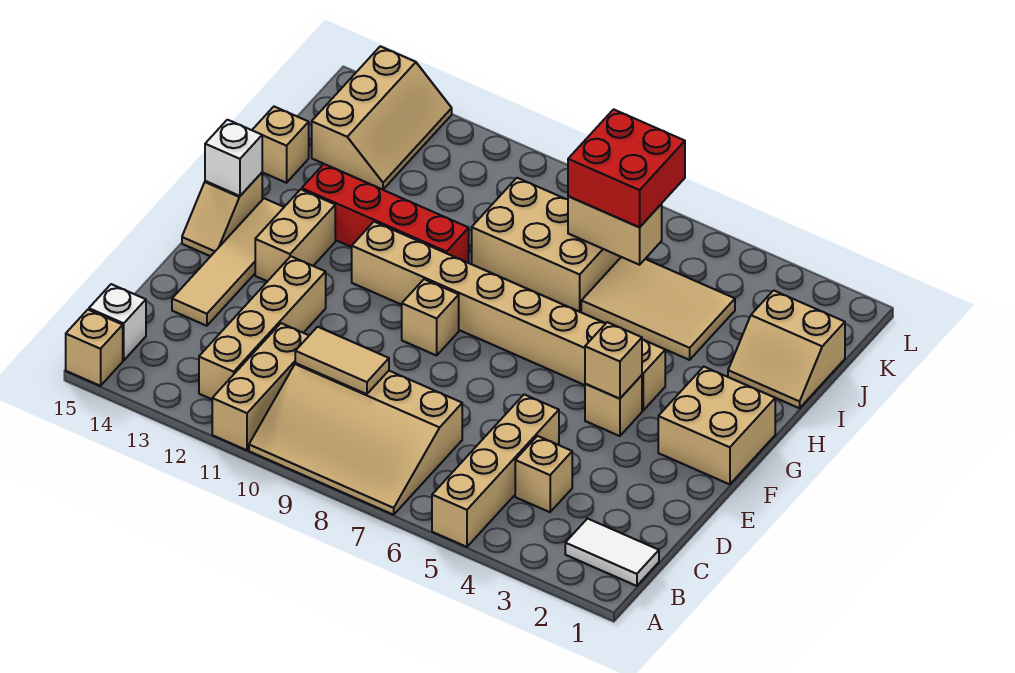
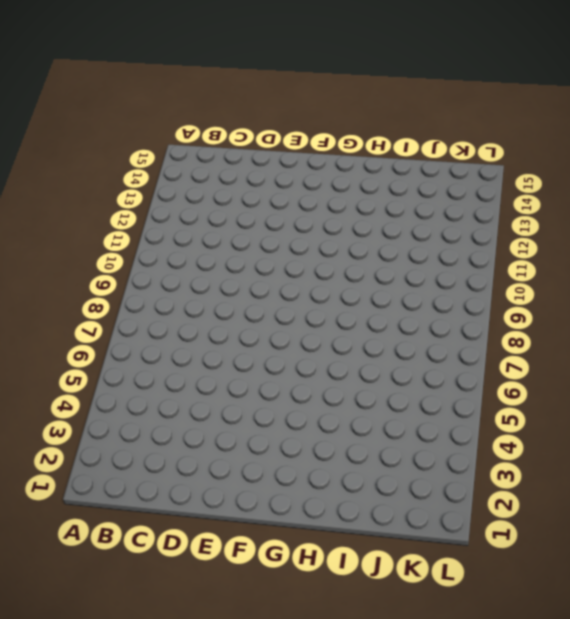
none -> tan brick A5:D5 level 1
none -> tan slope A7:C10 level 1 top C
none -> tan brick A11:C11 level 1

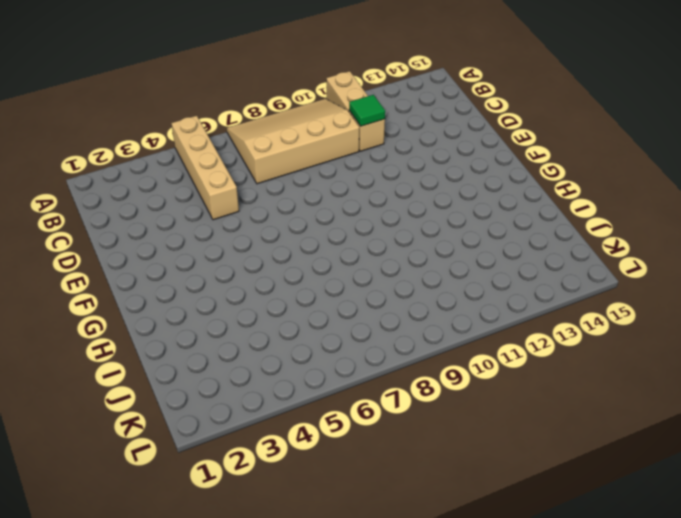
green tile C11 level 2 -> none
none -> tan brick A15 level 1
none -> white tile B1:B2 level 1
none -> tan brick B12:E12 level 1

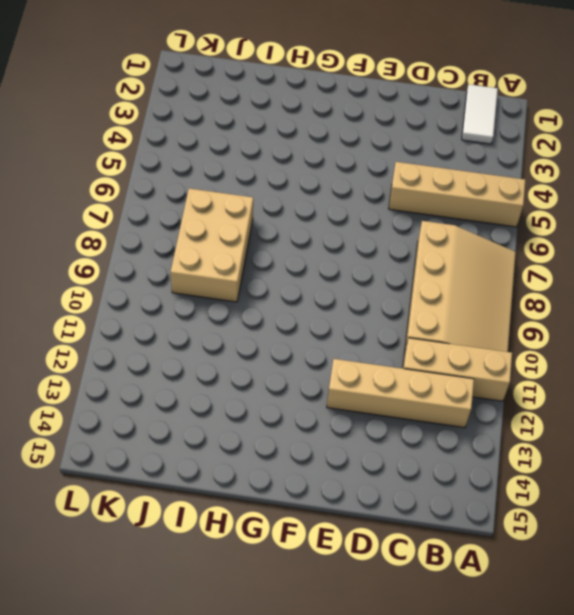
none -> tan brick A15 level 1
none -> white brick B15 level 1
none -> tan brick C4 level 1

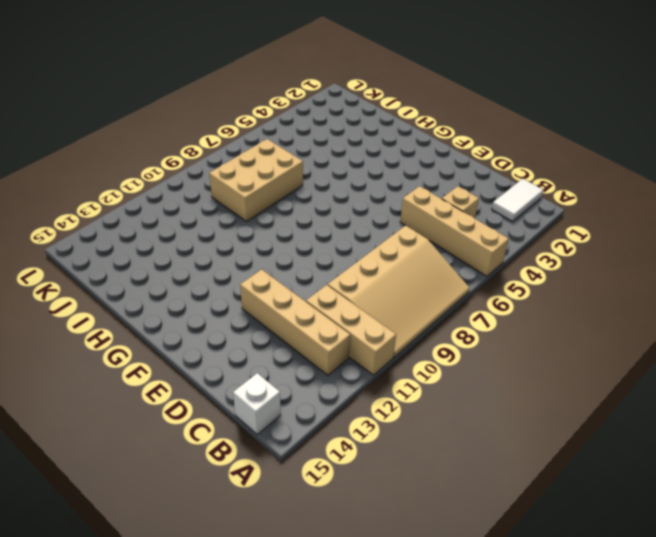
none -> tan brick A15 level 1
none -> tan tile D14:G14 level 1
none -> tan brick F1:G2 level 1

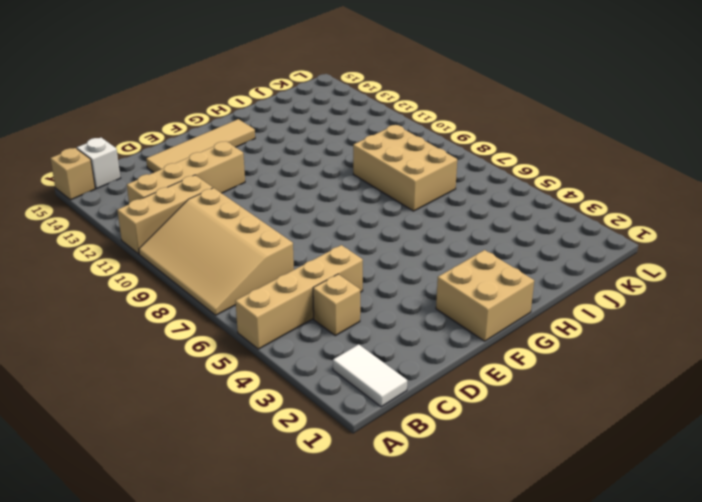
none -> tan brick F4 level 1
none -> tan brick F9 level 1
none -> tan brick F13:G13 level 1

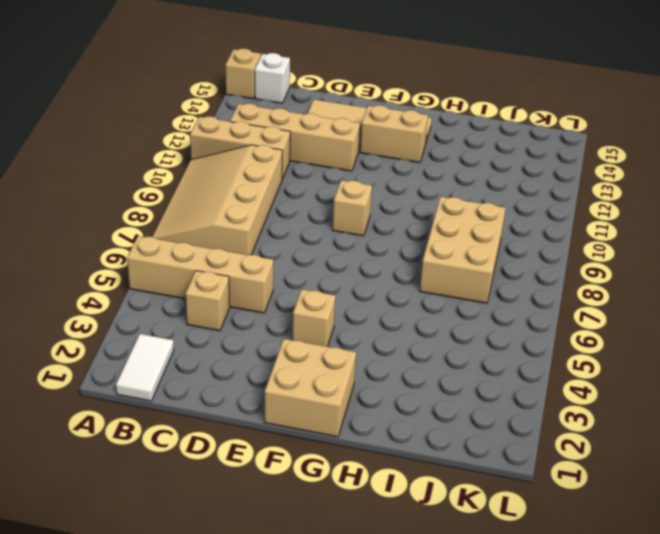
none -> tan slope F15:G15 level 1 top G
none -> tan brick G4:G11 level 1
none -> red brick H10:H13 level 1

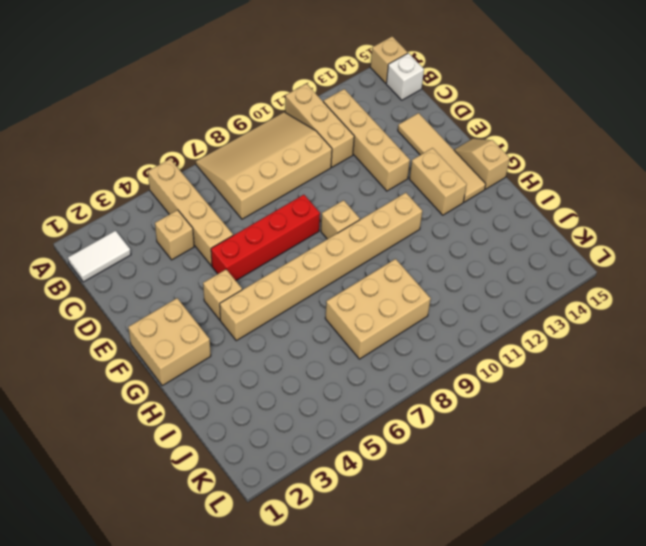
red brick E5:E8 level 1 -> red brick H10:H13 level 1
none -> tan slope I1:J2 level 1 top J
none -> tan tile I4:J6 level 1
none -> tan brick I15 level 1

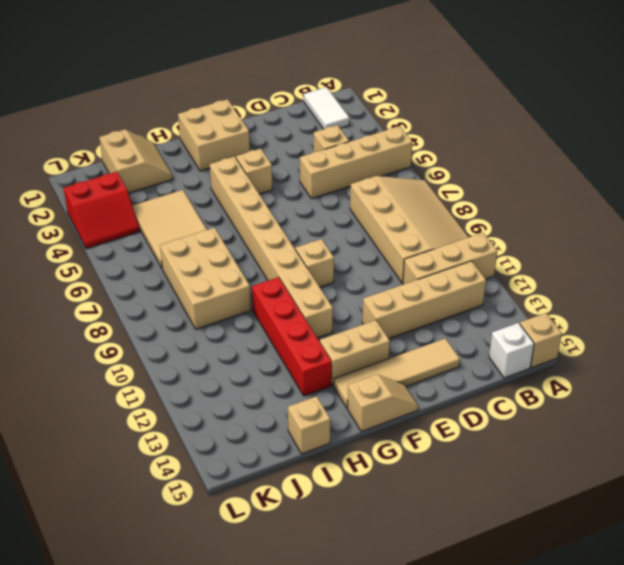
red slope K3:L4 level 1 top 3 -> none
none -> tan slope J13:L14 level 1 top 14
none -> tan tile C9:C10 level 2
none -> tan brick F4 level 2

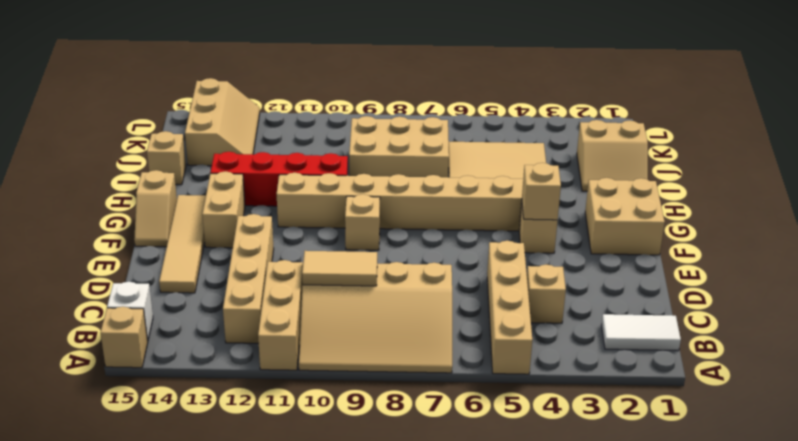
none -> white brick G15 level 2
none -> tan brick J6:J7 level 2
none -> red brick J6:K7 level 3

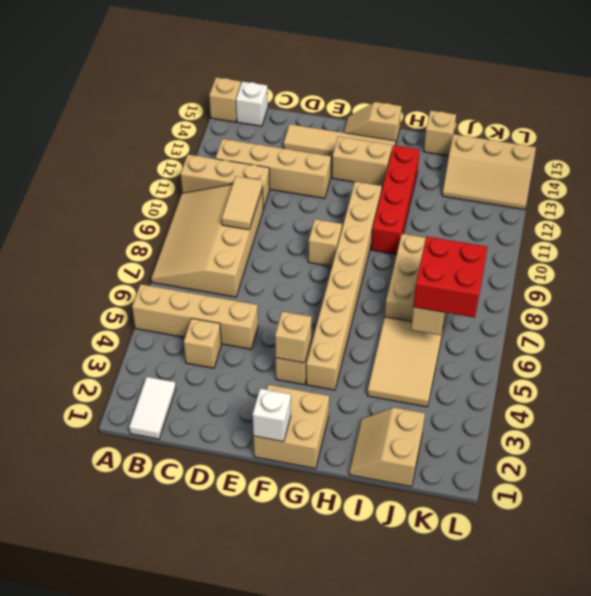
white brick F1 level 2 -> white brick G15 level 2

